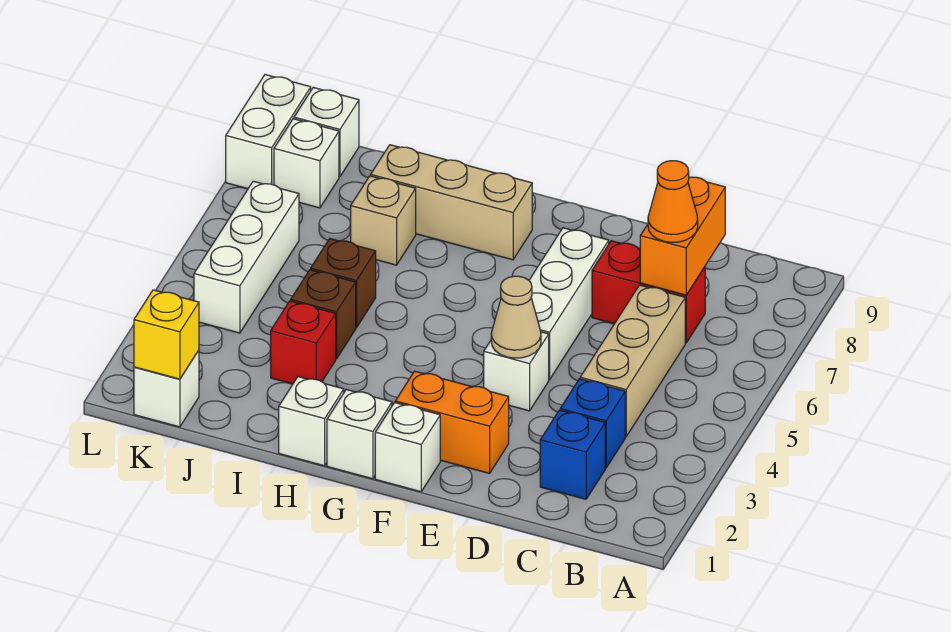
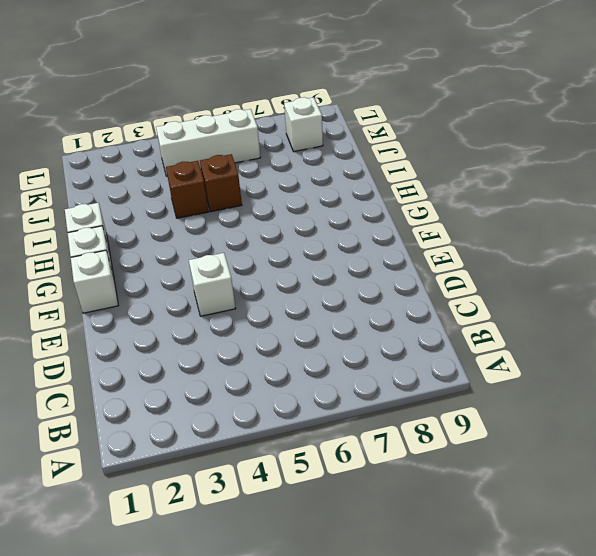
none -> blue brick C2 level 1
none -> blue brick C3 level 1
none -> tan brick C4:C6 level 1

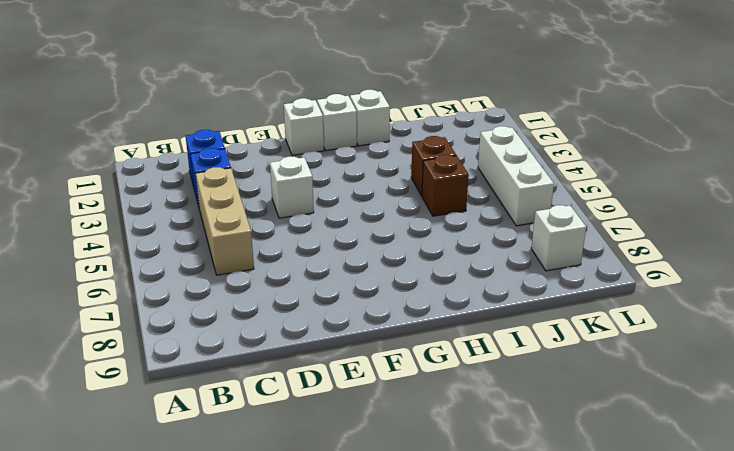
none -> red brick C7:D7 level 1
none -> orange brick E2:F2 level 1
none -> white brick E5:E7 level 1

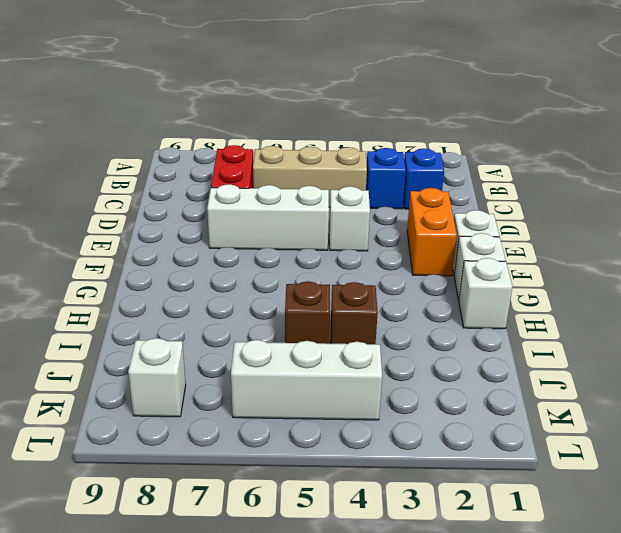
none -> tan brick G8:I8 level 1
none -> red brick I3 level 1
none -> tan brick I7 level 1

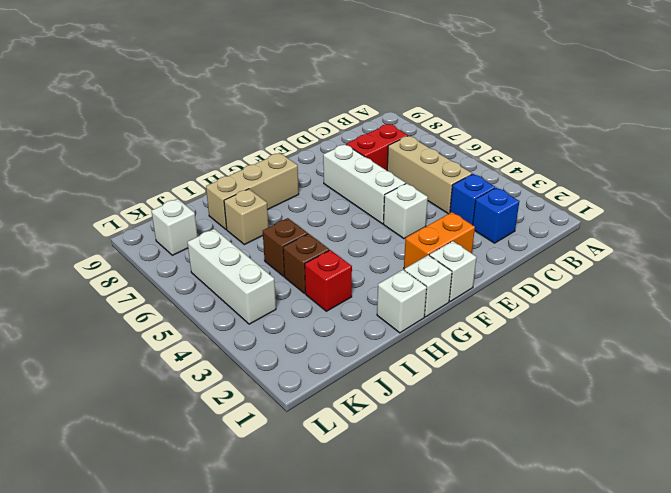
none -> white brick K1 level 1
none -> white brick K9 level 1
none -> white brick L8:L9 level 1

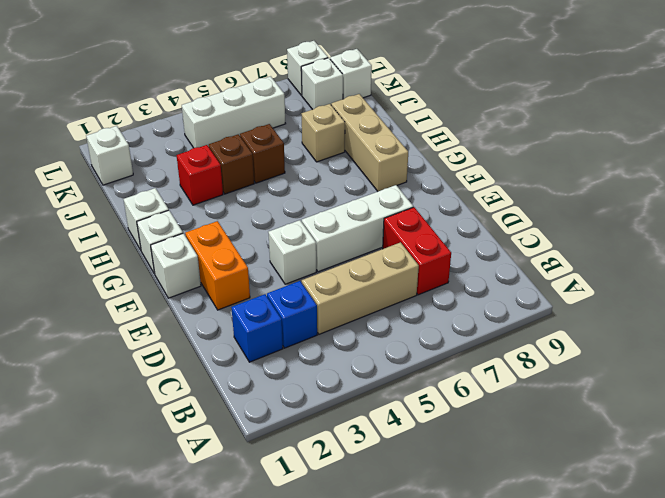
white brick L8 level 1 -> white brick L8:L9 level 1
none -> orange brick C7:C8 level 2
none -> tan cone E4 level 2
none -> yellow brick K1 level 2

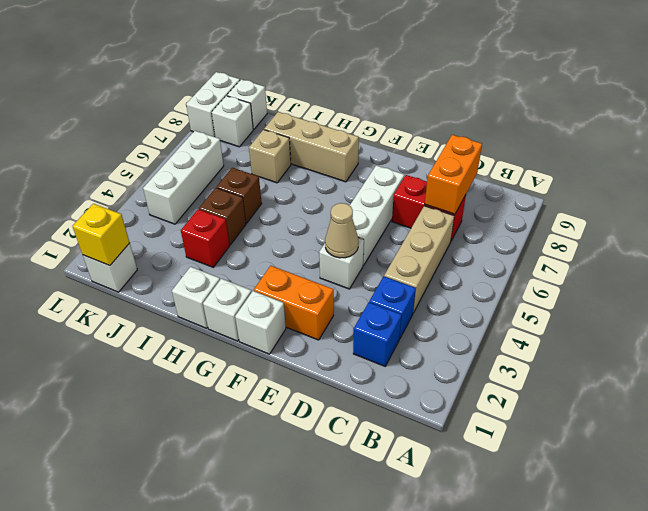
none -> orange cone C7 level 3

